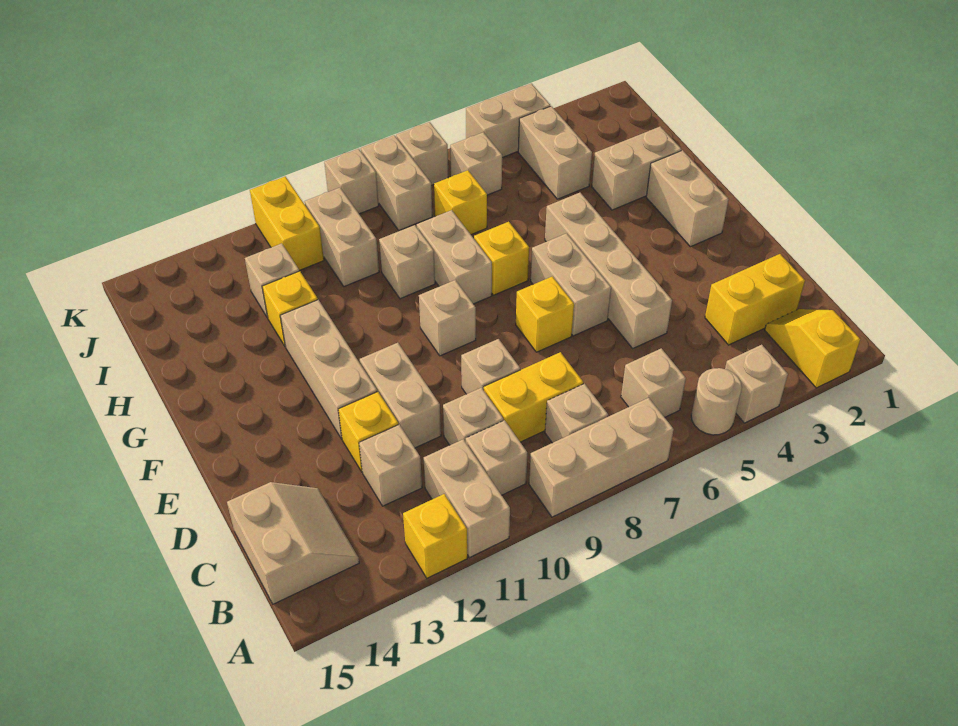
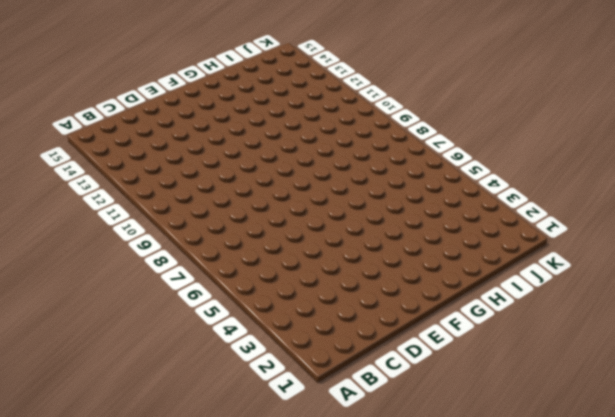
none -> yellow slope A2:B2 level 1 top A
none -> tan brick A4 level 1
none -> tan round brick A5 level 1
none -> tan brick A7:A9 level 1

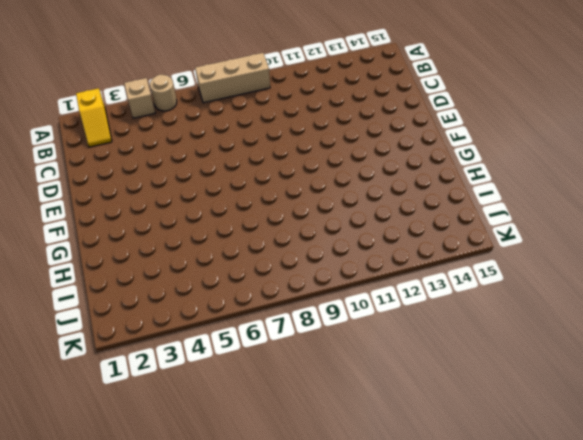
none -> tan brick A11:B11 level 1
none -> yellow brick A12 level 1
none -> tan brick B6 level 1
none -> tan brick B8 level 1

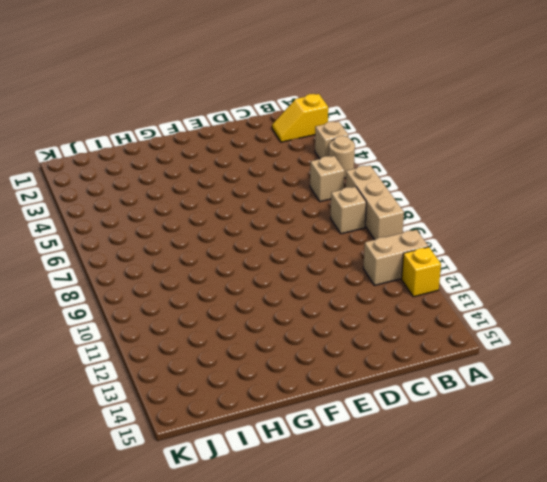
none -> tan brick B10 level 1
none -> tan slope B14:C15 level 1 top 15
none -> yellow brick C2:C3 level 1
none -> yellow brick C8:C9 level 1

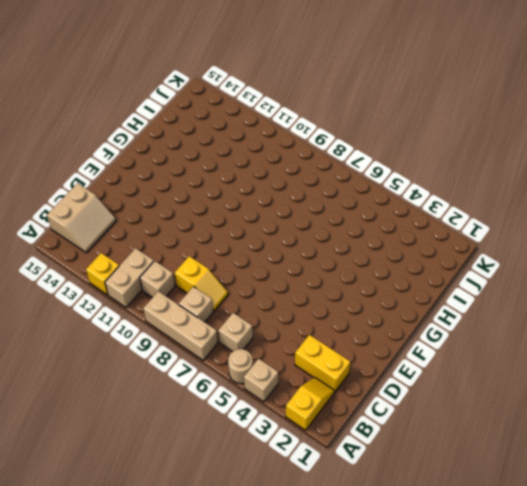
yellow slope C8:C9 level 1 top 9 -> yellow brick C8:C9 level 1
none -> tan brick C10 level 1
none -> tan brick C12 level 1
none -> tan brick D5:G5 level 1
none -> tan brick D9 level 1

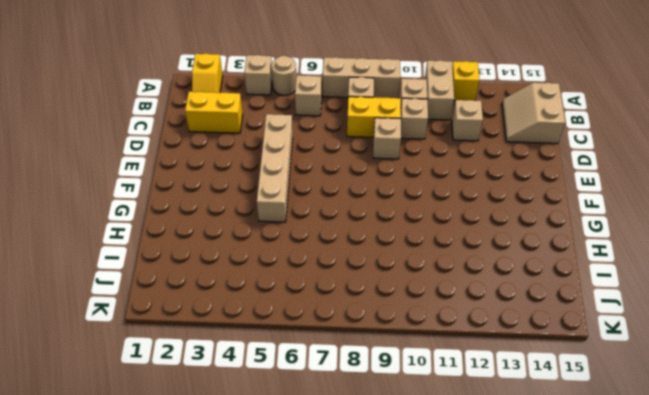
none -> tan brick D11:E11 level 1
none -> yellow brick D12 level 1
none -> tan brick E6:F6 level 1
none -> yellow brick E7 level 1

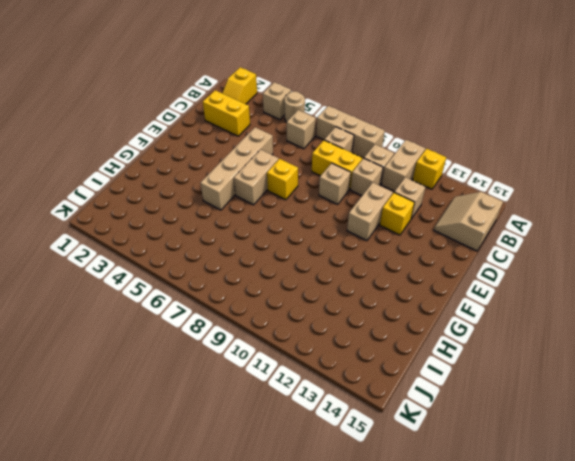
none -> tan brick E12:G12 level 1
none -> tan brick F2:G2 level 1
none -> tan brick F9 level 1
none -> yellow brick G7 level 1

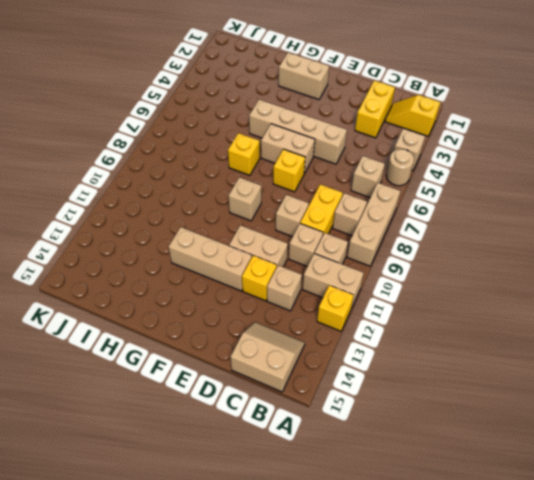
none -> tan brick G8:H8 level 1
none -> tan brick H2:H3 level 1
none -> tan brick H9 level 1
none -> yellow brick H12 level 1

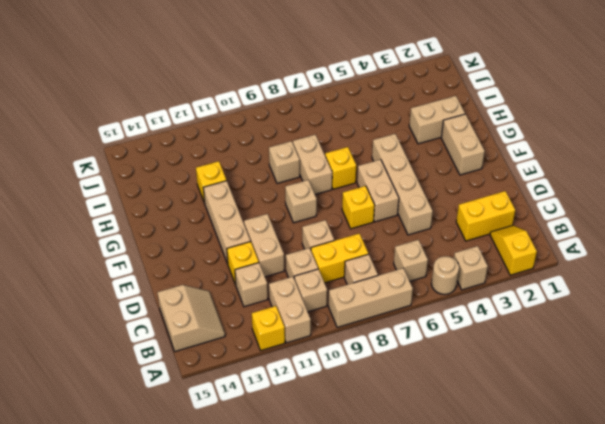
none -> tan brick I4:J4 level 1
none -> yellow brick I7 level 1
none -> tan brick I10:J10 level 1
none -> tan brick I12 level 1

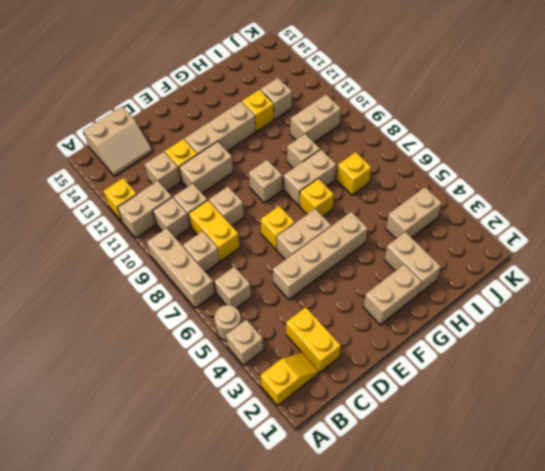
none -> tan brick J6 level 1
none -> tan brick J8:K8 level 1
none -> yellow brick J11:K11 level 1
none -> tan brick K4:K5 level 1

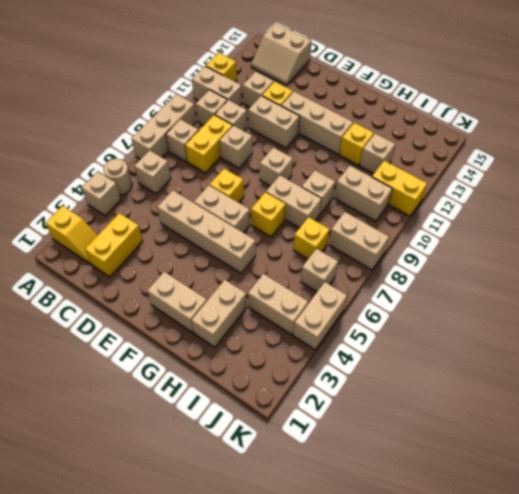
none -> tan brick K7 level 1
none -> tan brick K9 level 1

